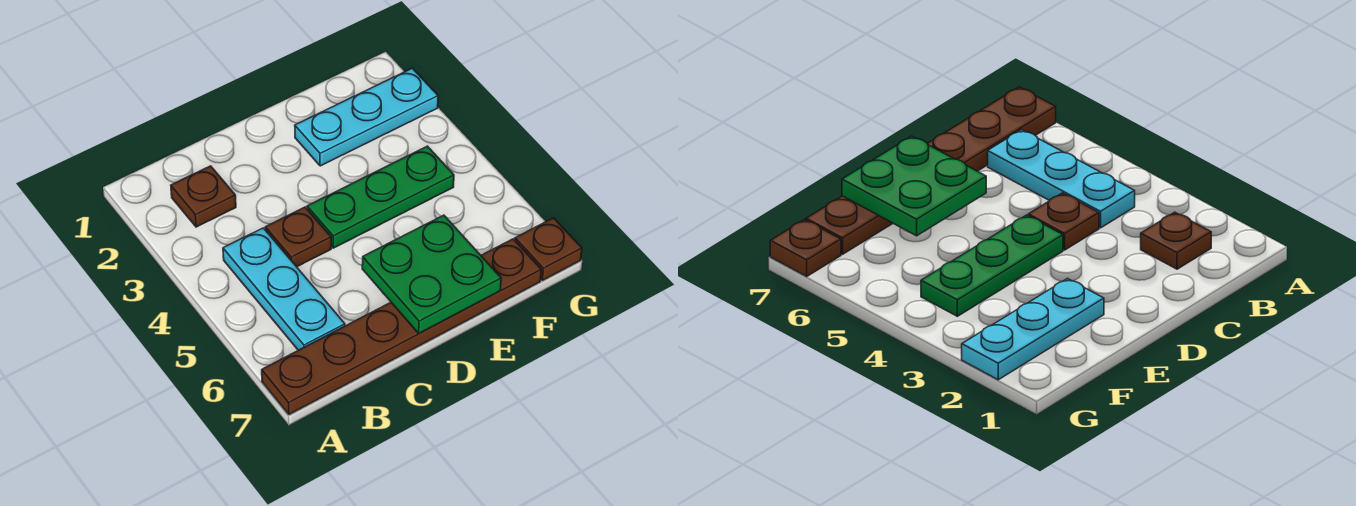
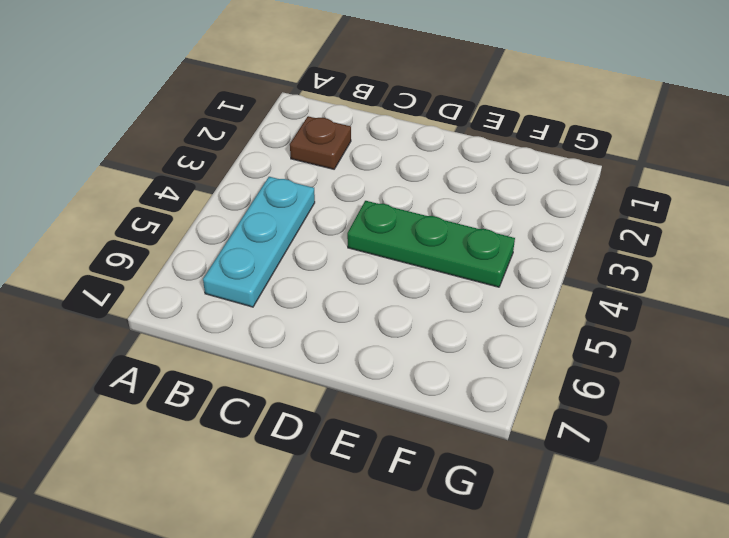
none -> brown plate A7:F7 level 1
none -> brown plate C4 level 1

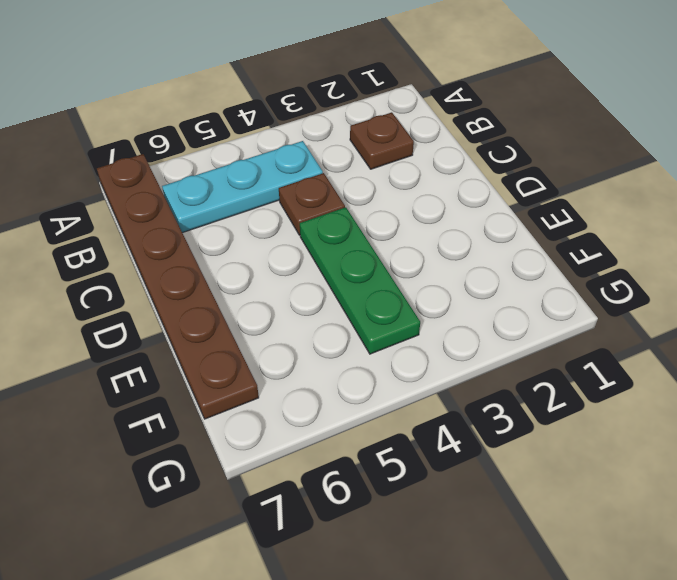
none -> cyan plate E2:G2 level 1
none -> brown plate G7 level 1

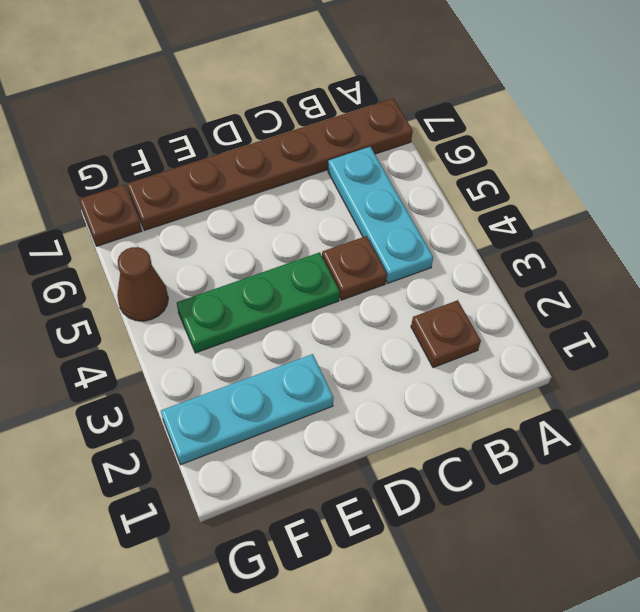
brown cone G5 level 1 -> none
none -> green plate D6:E7 level 2

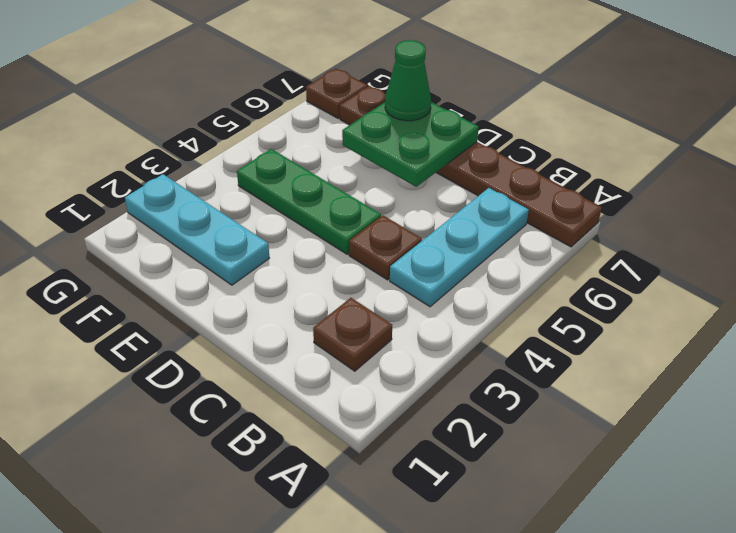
green cone E7 level 3 -> none

